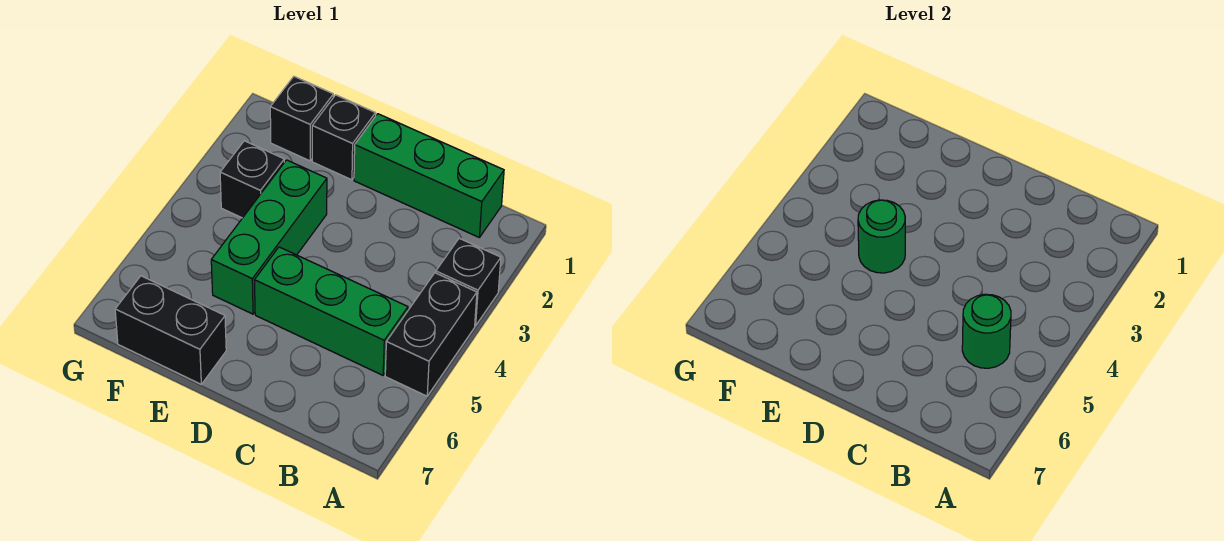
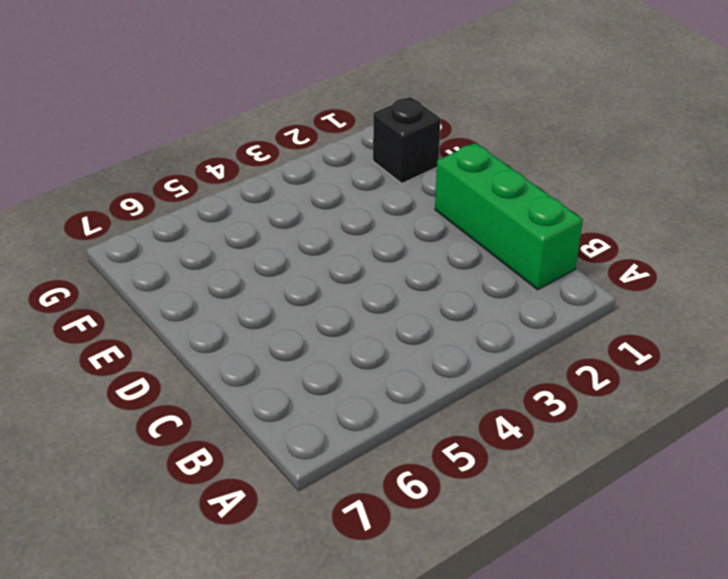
none -> black brick A3 level 1
none -> black brick A4:A5 level 1

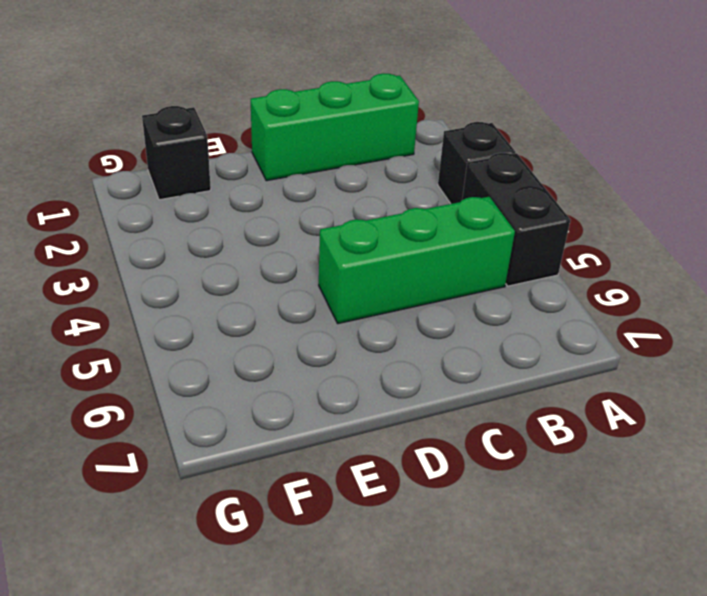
none -> black brick E1 level 1
none -> green brick E3:E5 level 1

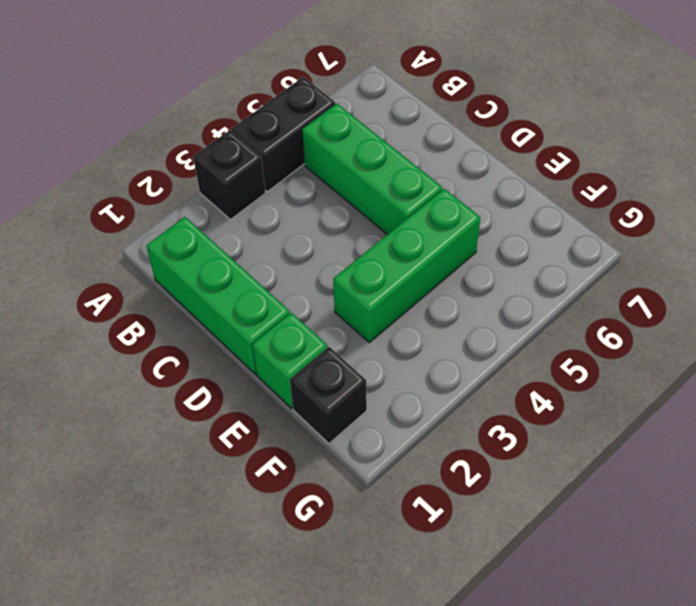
green brick E1 level 1 -> black brick E1 level 1
none -> black brick E7:F7 level 1
none -> black brick F3 level 1

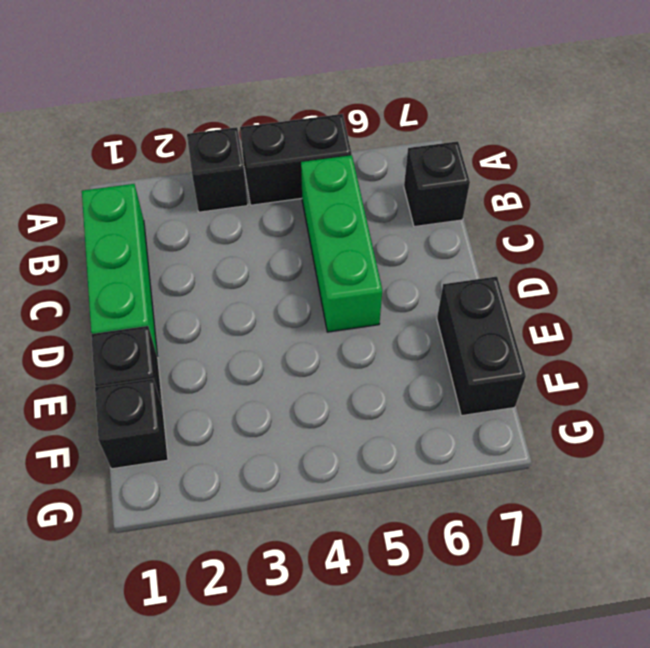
black brick B7 level 1 -> black brick F3 level 1
none -> green brick E3:E5 level 1
none -> green round brick B5 level 2

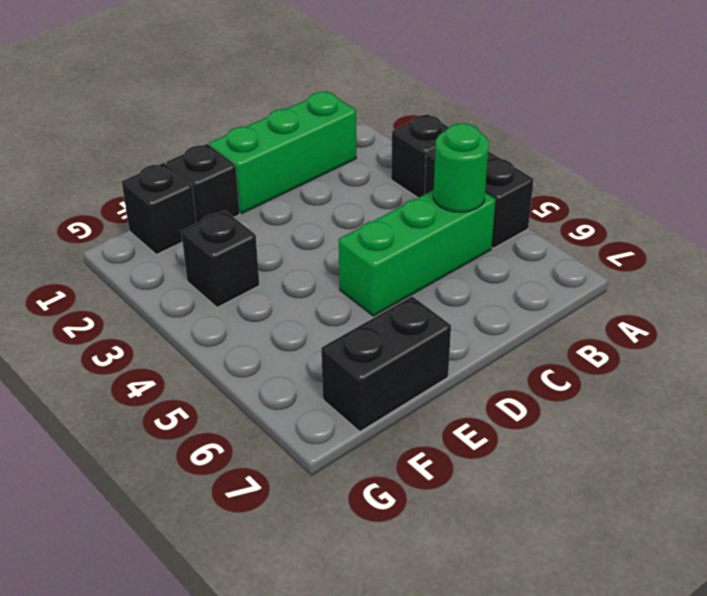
none -> green brick E3:E5 level 1
none -> green round brick E4 level 2

